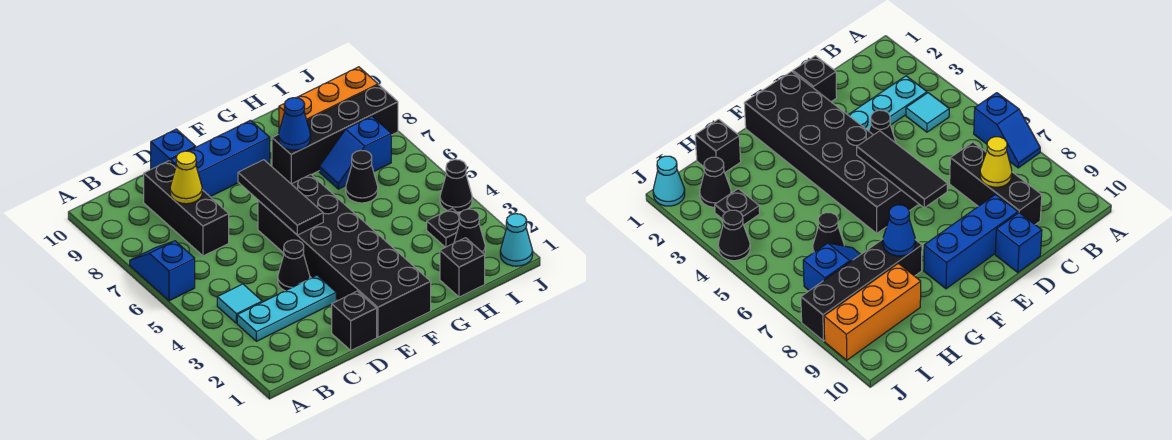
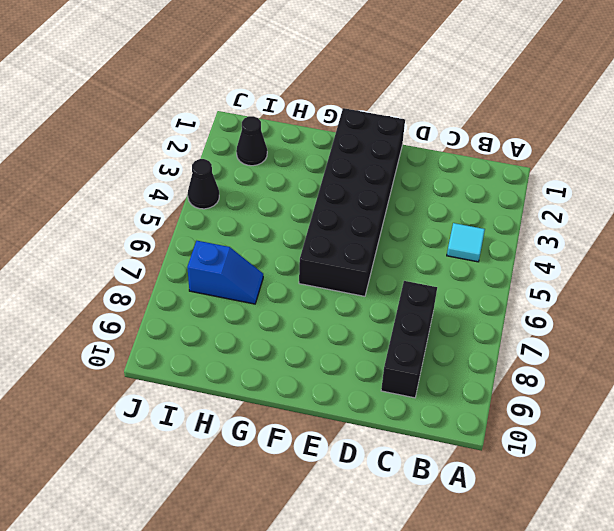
none -> blue slope A6:A7 level 1 top 6
none -> cyan plate B3:D3 level 1
none -> black brick D1 level 1

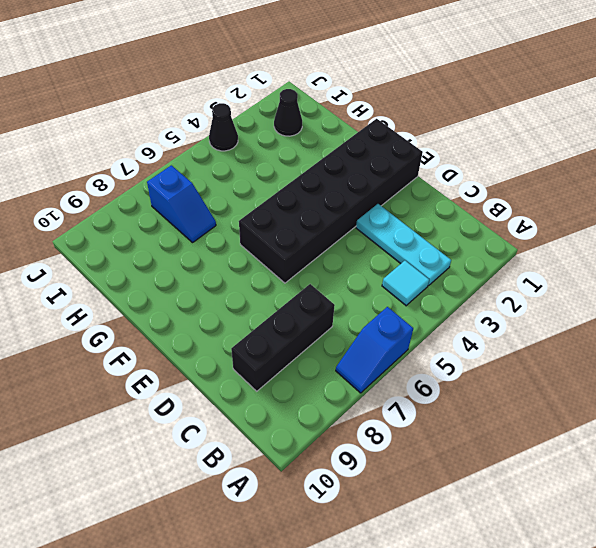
none -> black brick D1 level 1
none -> black cone D4 level 1
none -> blue brick D9:F9 level 1

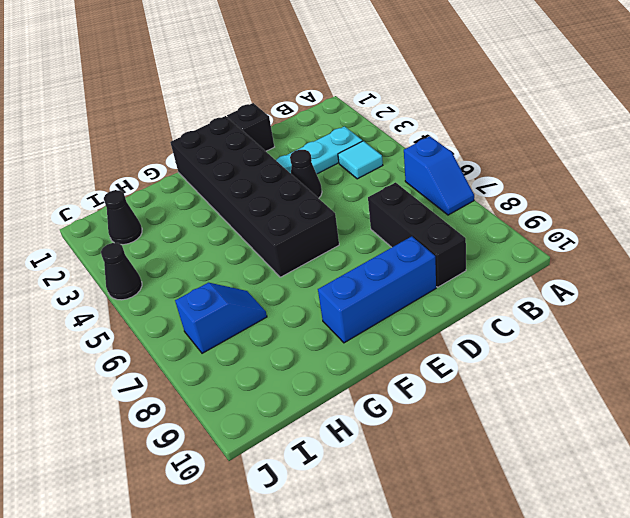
none -> blue brick D10 level 1
none -> black brick G8:J8 level 1
none -> black brick H1 level 1

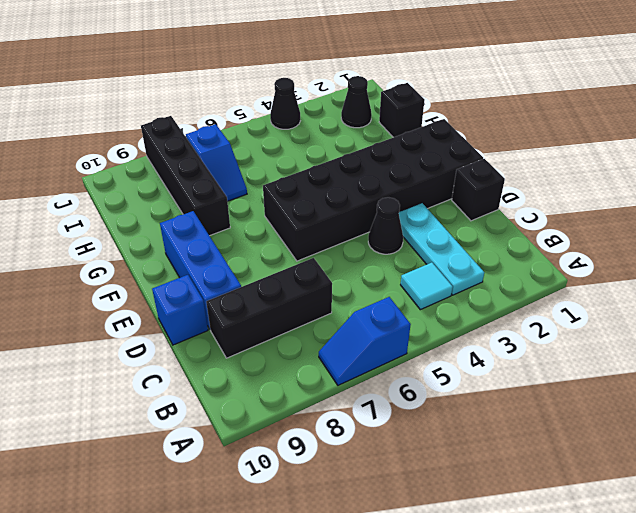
none -> black cone H6 level 1
none -> orange brick H9:J9 level 1
none -> black plate I3 level 1

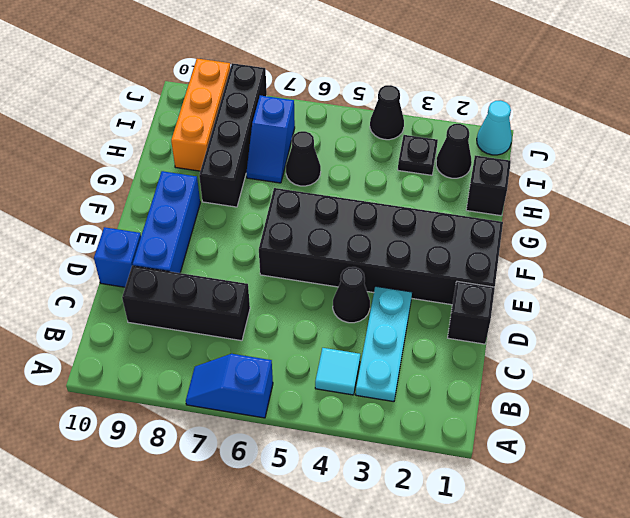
none -> yellow cone C8 level 2
none -> black tile E5:E7 level 2
none -> blue cone G8 level 2

